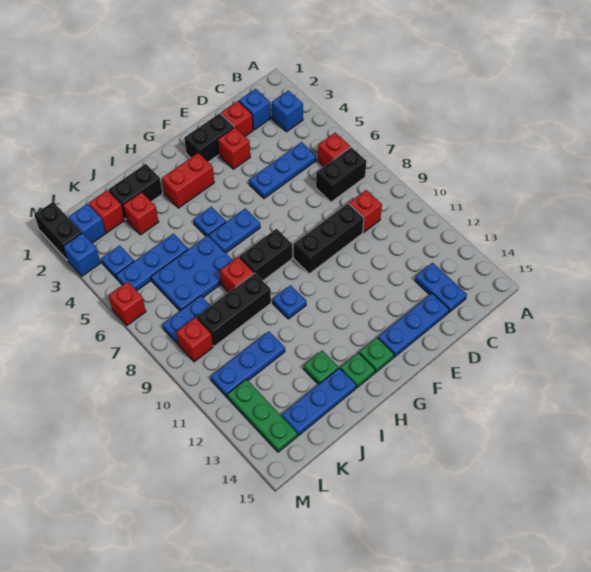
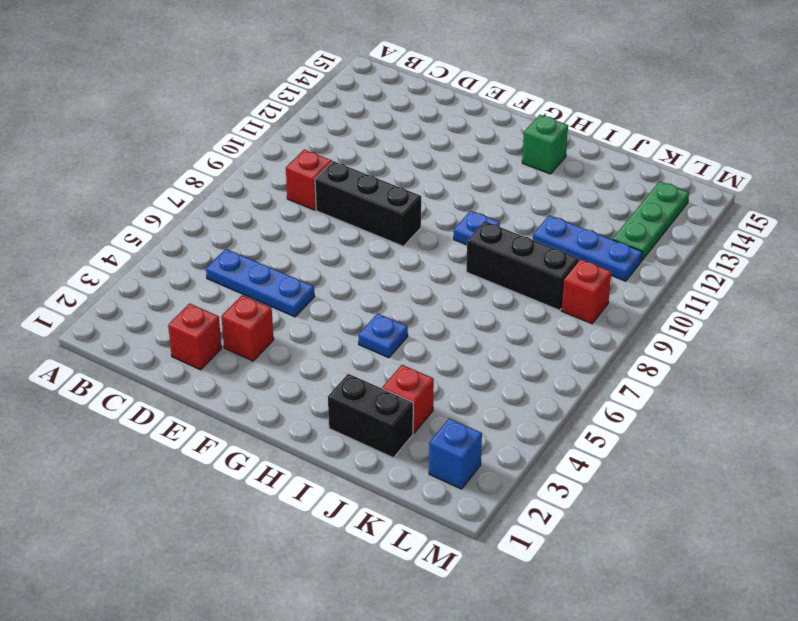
green brick H14 level 1 -> green plate H14 level 1
none -> blue brick B3 level 1
none -> red brick B6 level 1
none -> black brick B7:C7 level 1
none -> blue brick C2 level 1

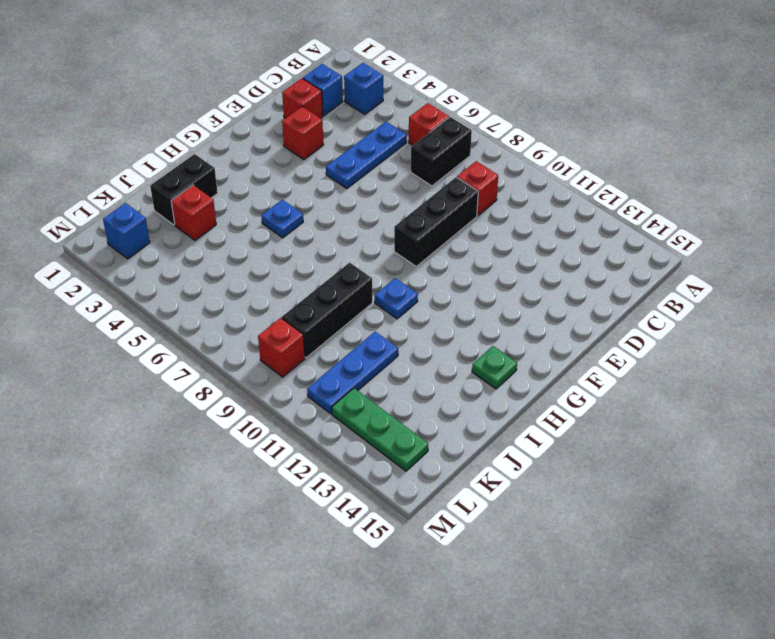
none -> blue plate C13:C14 level 1
none -> blue plate D14:F14 level 1
none -> black brick E2:F2 level 1
none -> red brick G3:H3 level 1

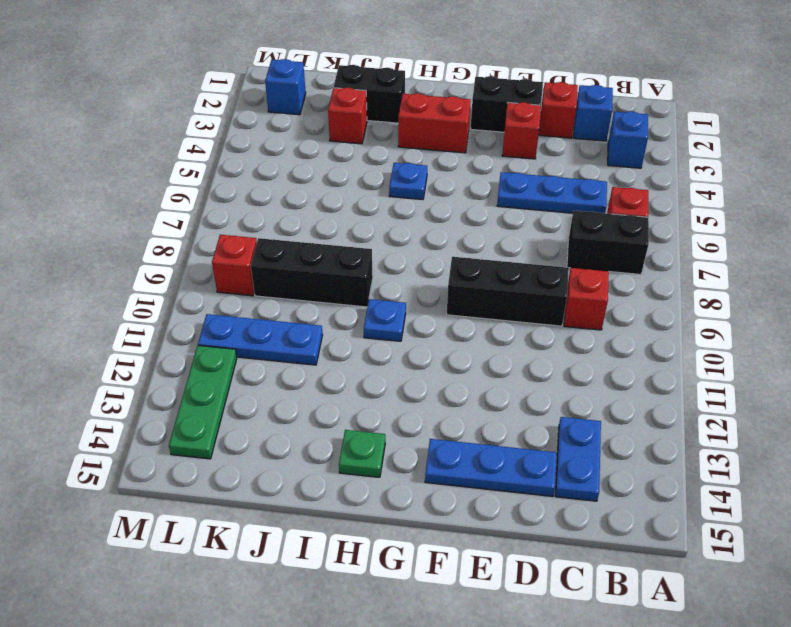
none -> blue plate G6:H6 level 1
none -> black brick G8:H8 level 1
none -> green plate G14 level 1
none -> blue plate I6:K7 level 1

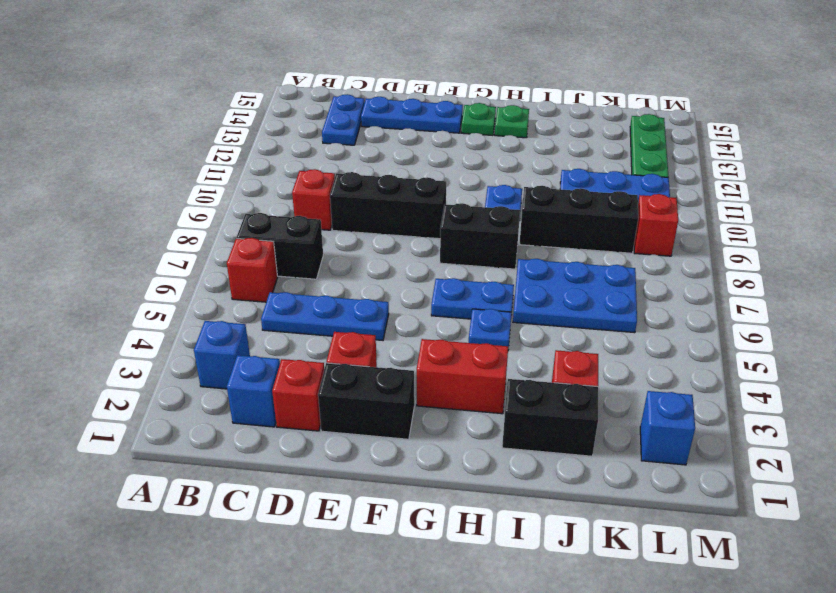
none -> red brick I8 level 1
none -> green plate I13 level 1
none -> blue plate I14:K14 level 1
none -> blue plate J5:L5 level 1

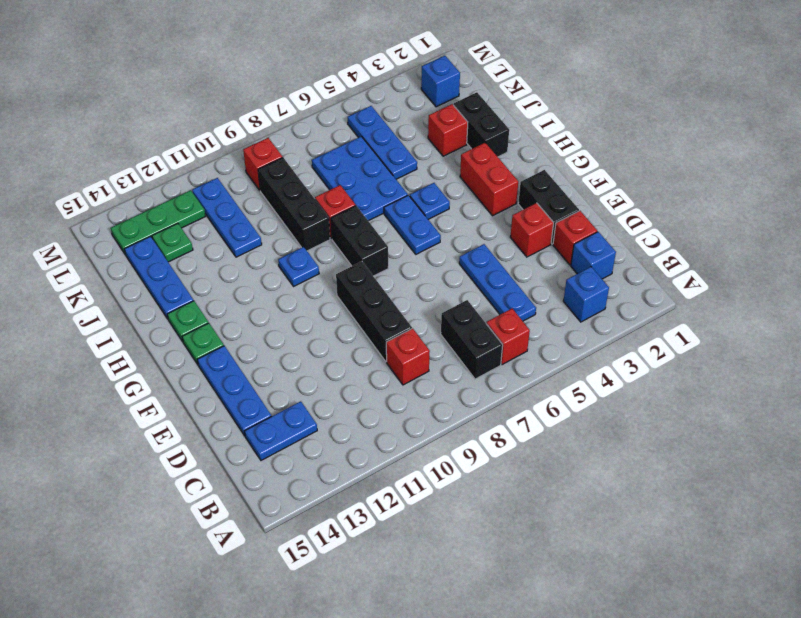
green plate K13 level 1 -> green plate I13 level 1
none -> red brick K2 level 1
none -> blue plate K8:L8 level 1
none -> blue plate L4 level 1
none -> black brick M1:M2 level 1

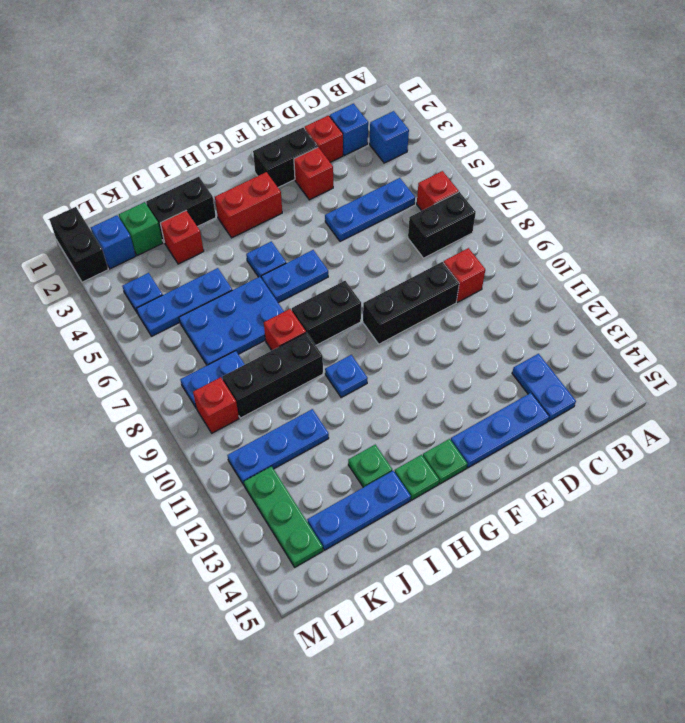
green brick K2 level 1 -> red brick K2 level 1
none -> blue brick M3 level 1
none -> red brick M6 level 1

